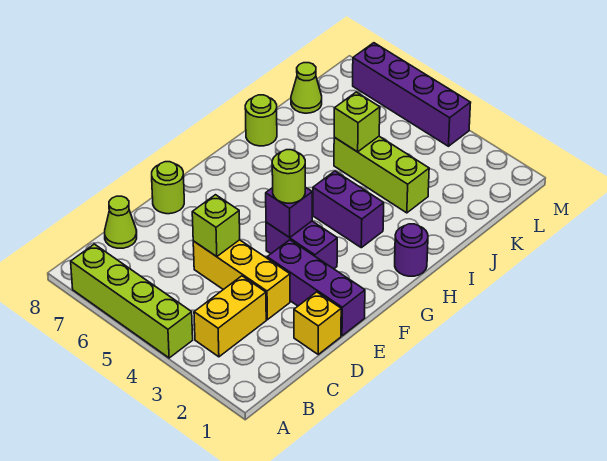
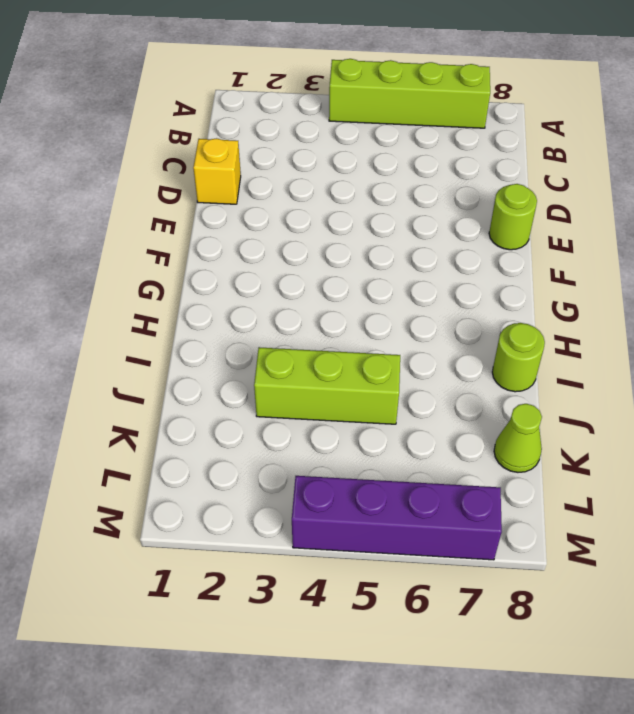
none -> yellow brick B3:C3 level 1
none -> lime cone C8 level 1
none -> yellow brick D3:D5 level 1

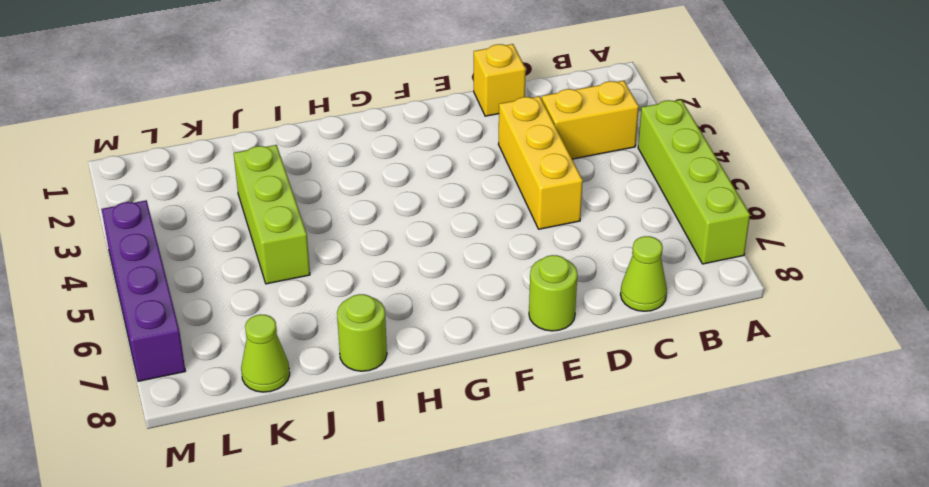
none -> purple brick E1:E3 level 1
none -> purple brick F3:F4 level 1
none -> purple round brick H1 level 1

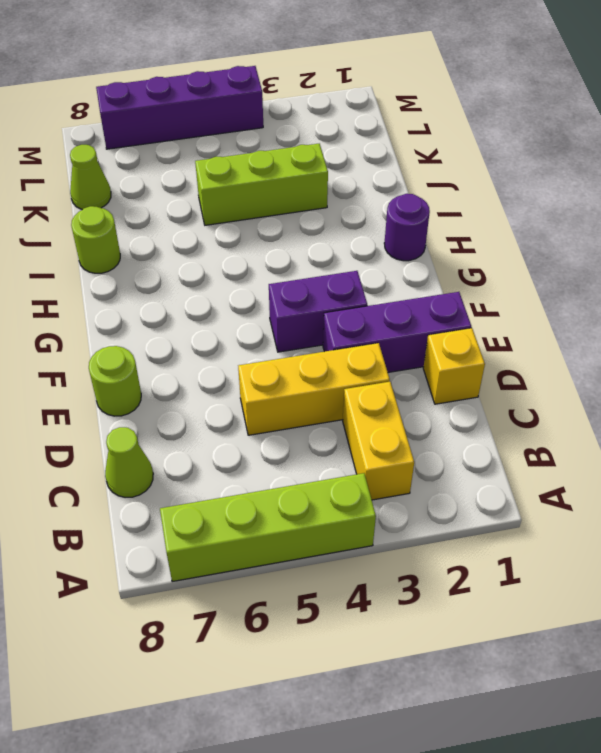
none -> purple brick H3:H4 level 1
none -> lime brick D5 level 2
none -> purple brick F4 level 2

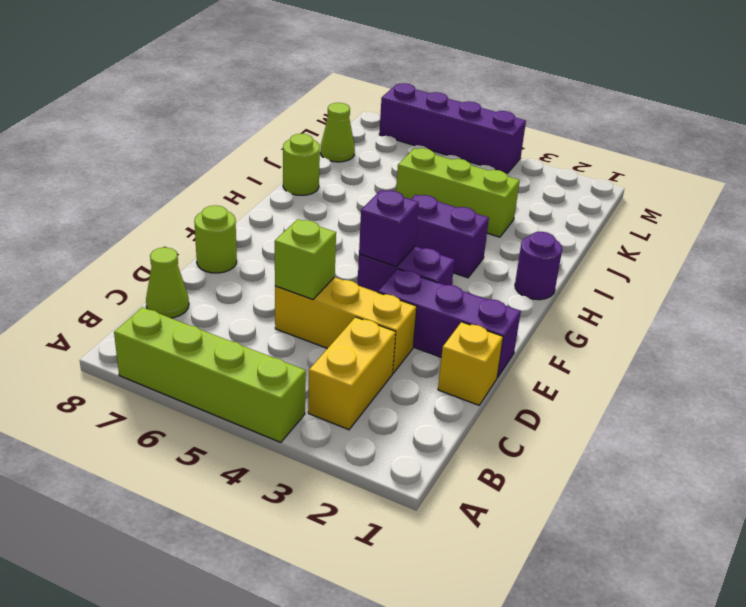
none -> lime brick J5 level 2
none -> lime round brick F4 level 3

